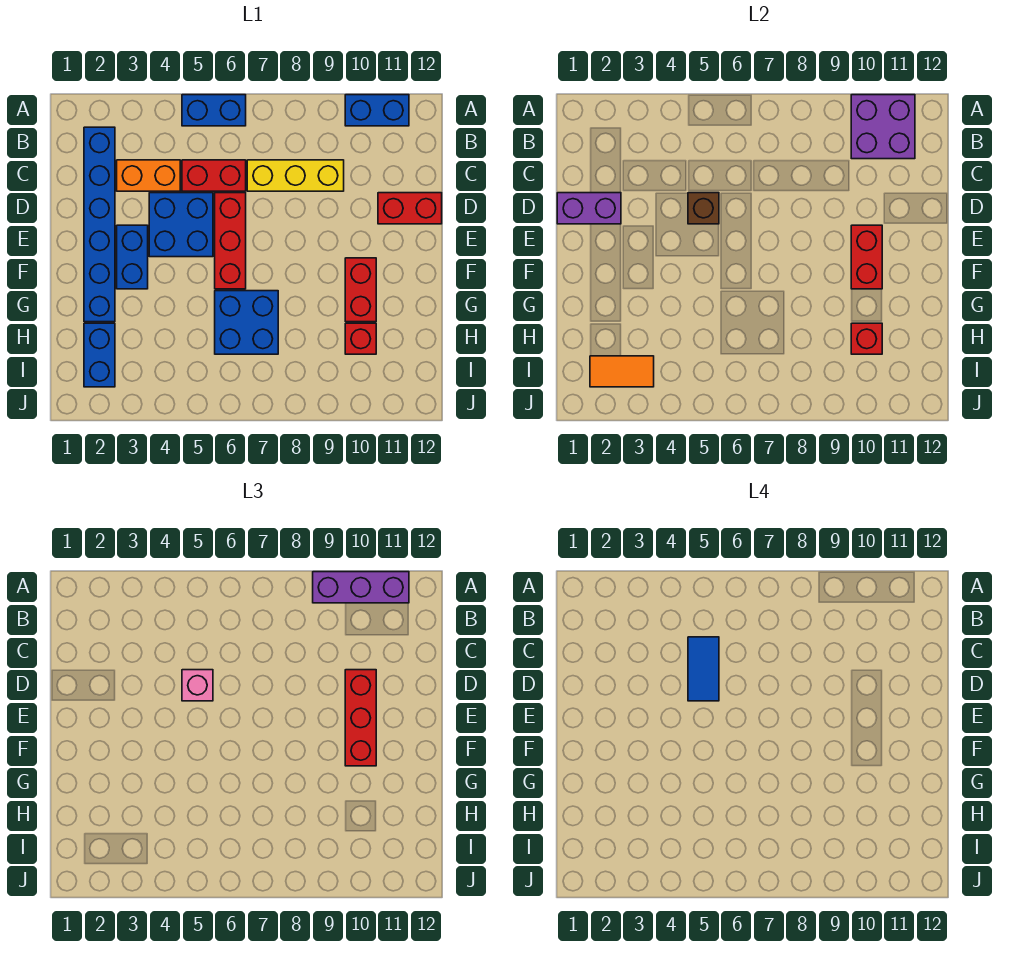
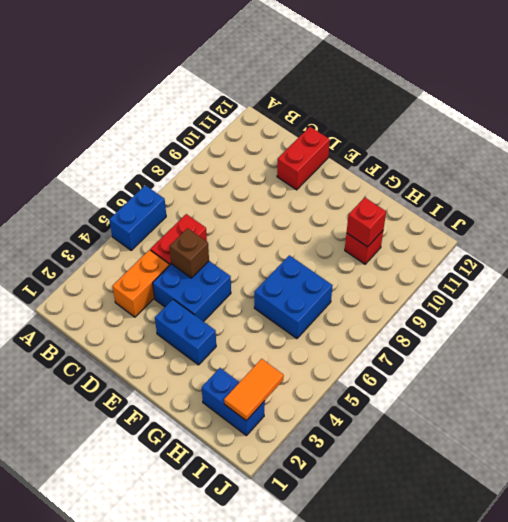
none -> blue brick A10:A11 level 1
none -> blue brick B2:G2 level 1
none -> yellow brick C7:C9 level 1

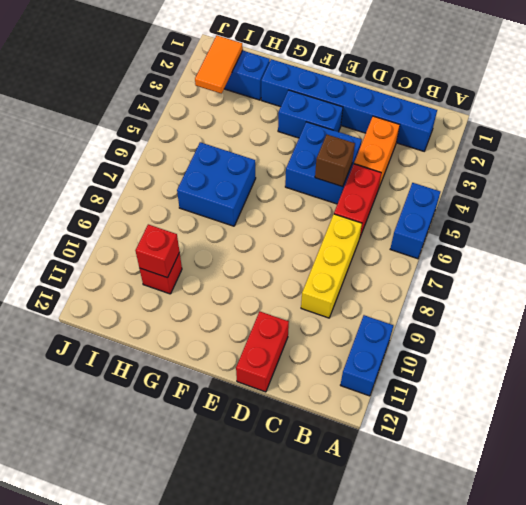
none -> red brick D6:F6 level 1
none -> red brick F10:G10 level 1
none -> purple brick A10:B11 level 2

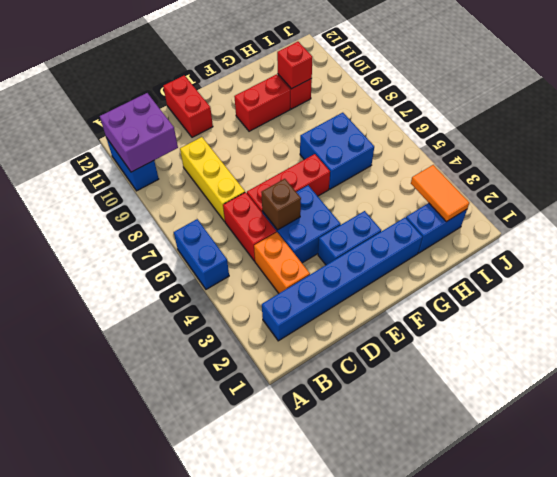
none -> purple brick D1:D2 level 2
none -> red brick E10:F10 level 2
none -> purple brick A9:A11 level 3

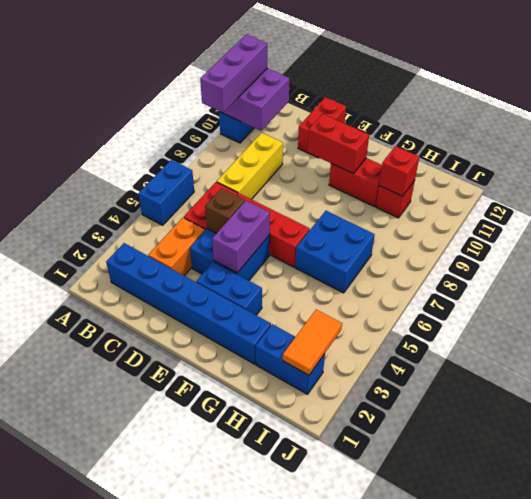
purple brick E4:E5 level 2 -> purple brick D1:D2 level 2
none -> pink brick D5 level 3
none -> red brick D10:F10 level 3
none -> blue tile C5:D5 level 4

